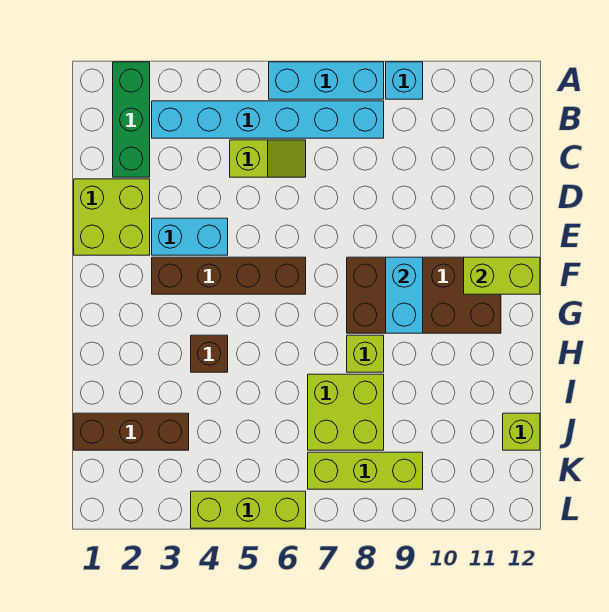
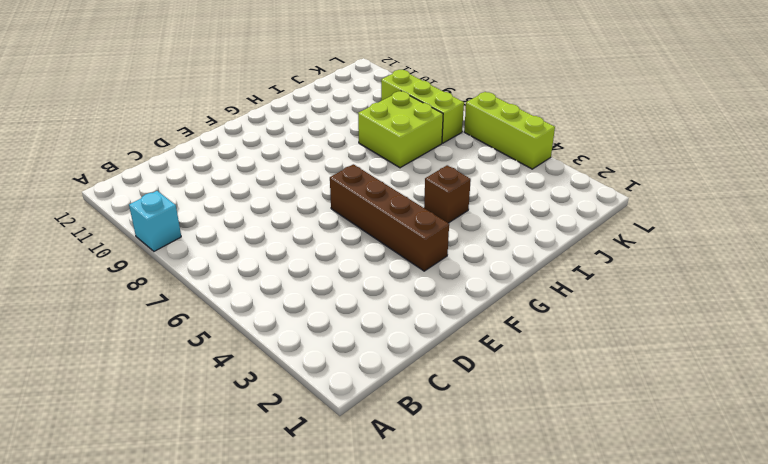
none -> green brick A2:C2 level 1
none -> cyan brick A6:A8 level 1
none -> cyan brick B3:B8 level 1

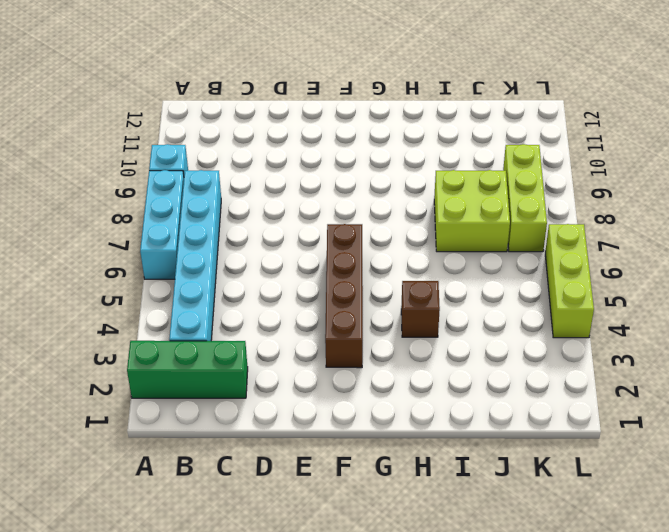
none -> lime slope C5:C6 level 1 top 5
none -> lime brick D1:E2 level 1
none -> cyan brick E3:E4 level 1

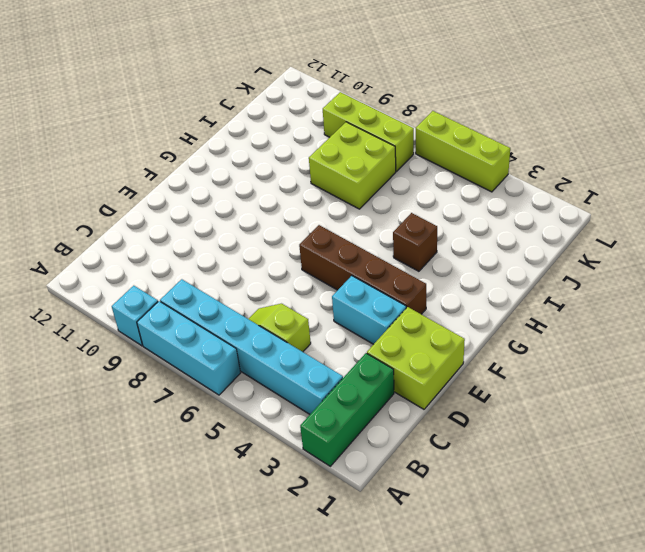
none -> brown brick F8:G11 level 1
none -> lime brick H8 level 1
none -> brown brick J1:J3 level 1

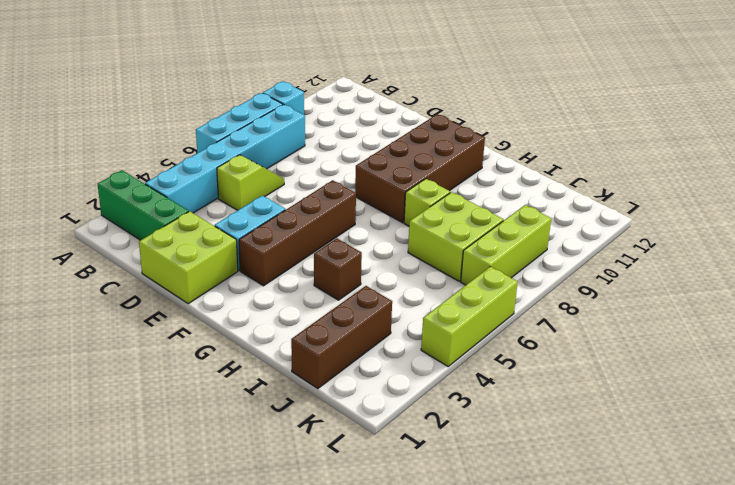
none -> lime brick J12 level 1
none -> cyan brick F9:G9 level 2
none -> lime brick F11:F12 level 2

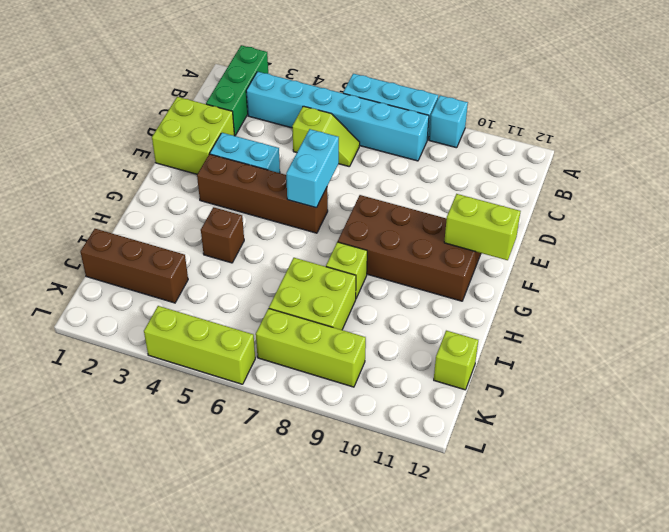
cyan brick E6:F6 level 2 -> cyan brick F9:G9 level 2

